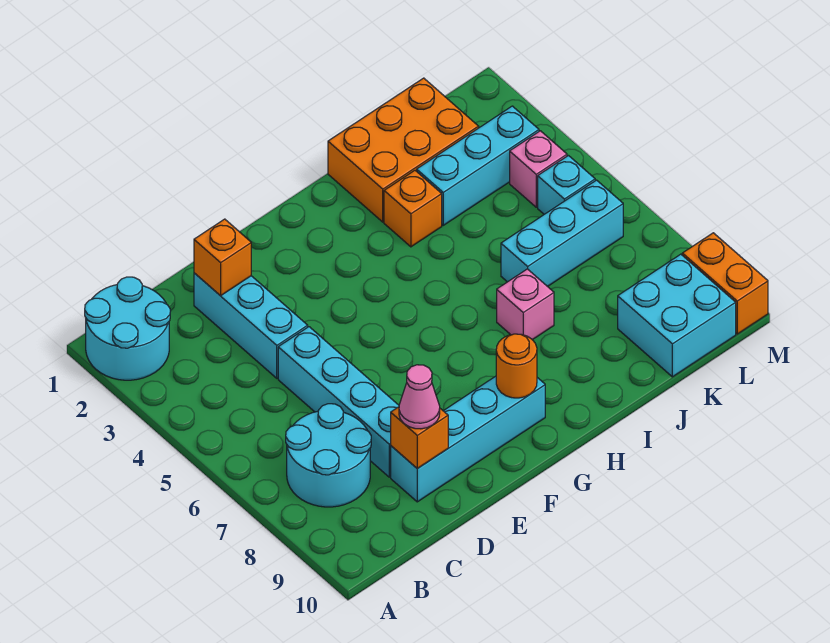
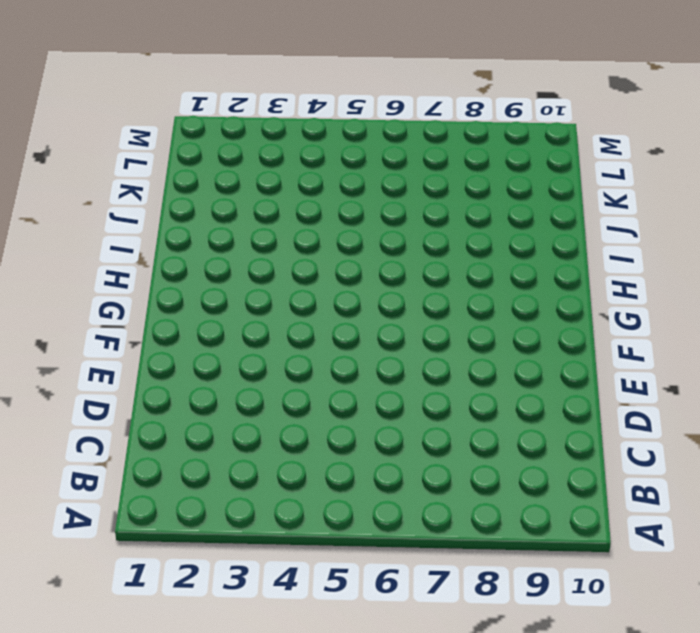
none -> cyan round brick A1:B2 level 1
none -> cyan round brick B7:C8 level 1
none -> cyan brick D2:D4 level 1

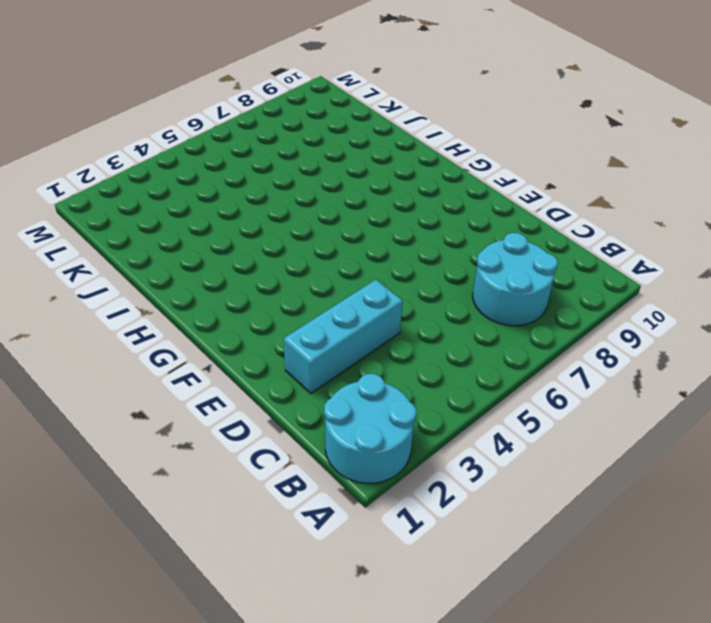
none -> cyan brick D5:D8 level 1
none -> cyan brick D9:G9 level 1
none -> orange brick I1:K2 level 1

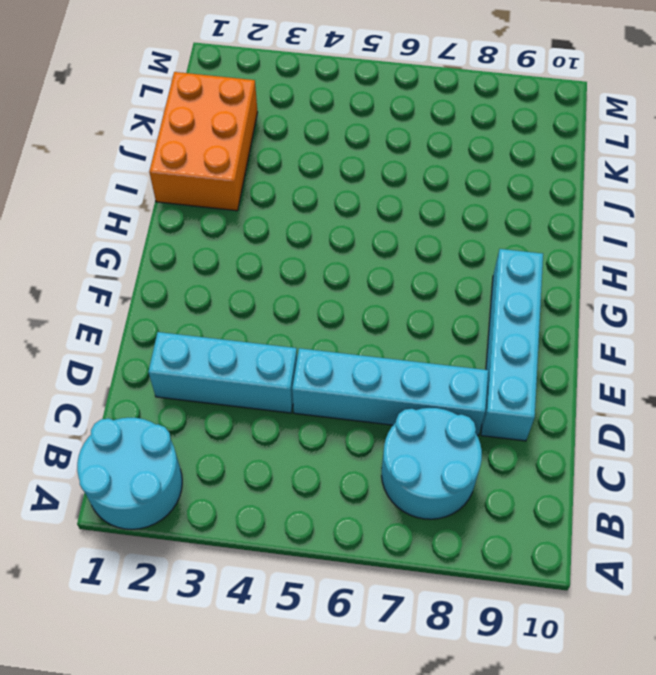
none -> orange brick I3 level 1
none -> pink brick I7 level 1
none -> cyan brick J3:L3 level 1

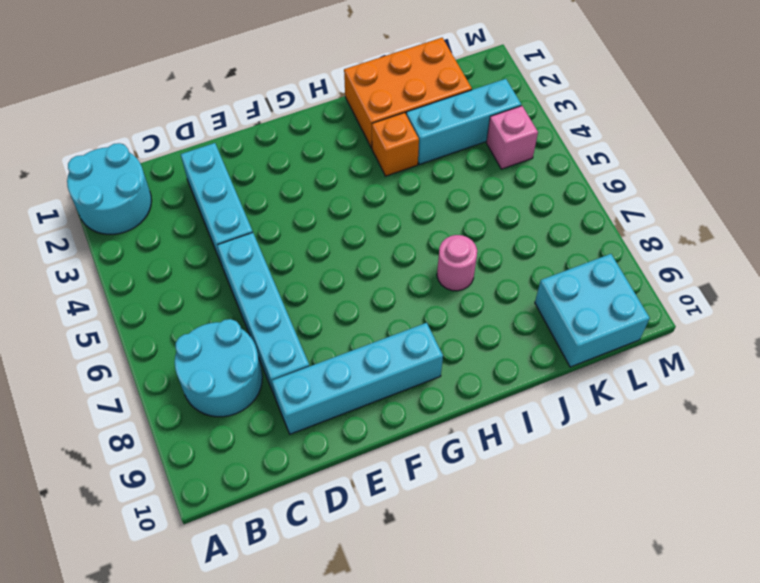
pink round brick I7 level 1 -> pink brick I7 level 1
none -> cyan brick J6:L6 level 1
none -> cyan brick L5 level 1
none -> orange brick M9:M10 level 1

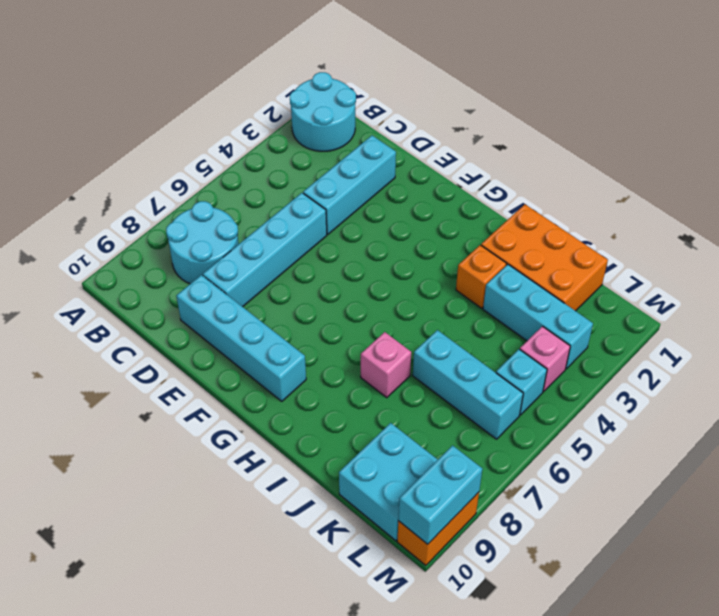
cyan brick M9:M10 level 2 -> none
none -> orange brick D2 level 2
none -> orange brick D9 level 2
none -> orange round brick G9 level 2

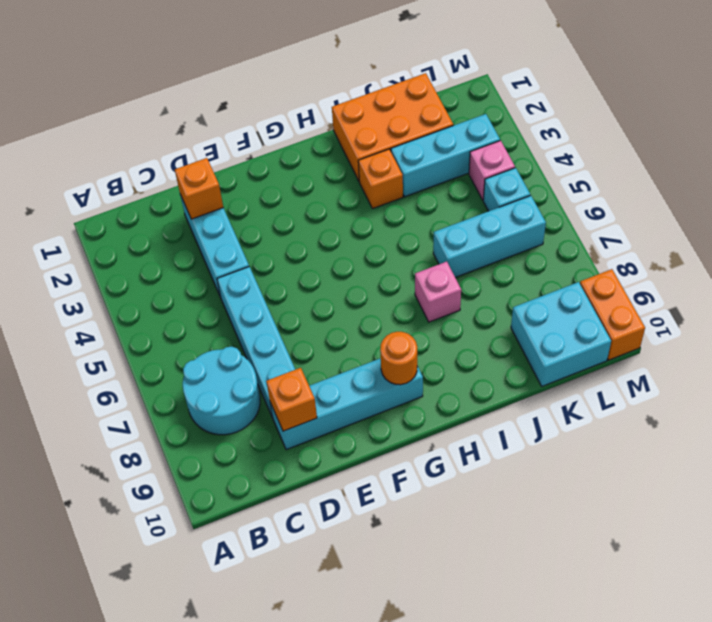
none -> cyan round brick A1:B2 level 1
none -> pink cone D9 level 3

